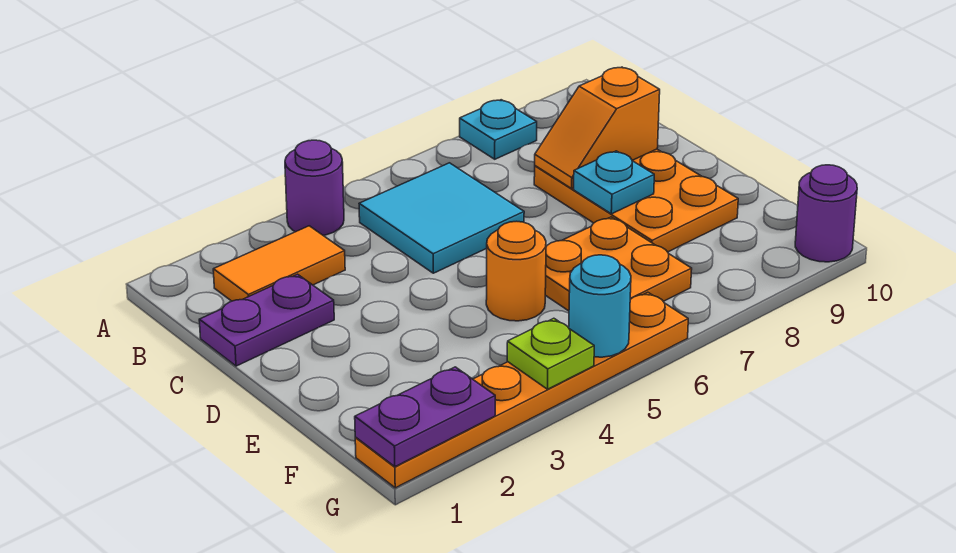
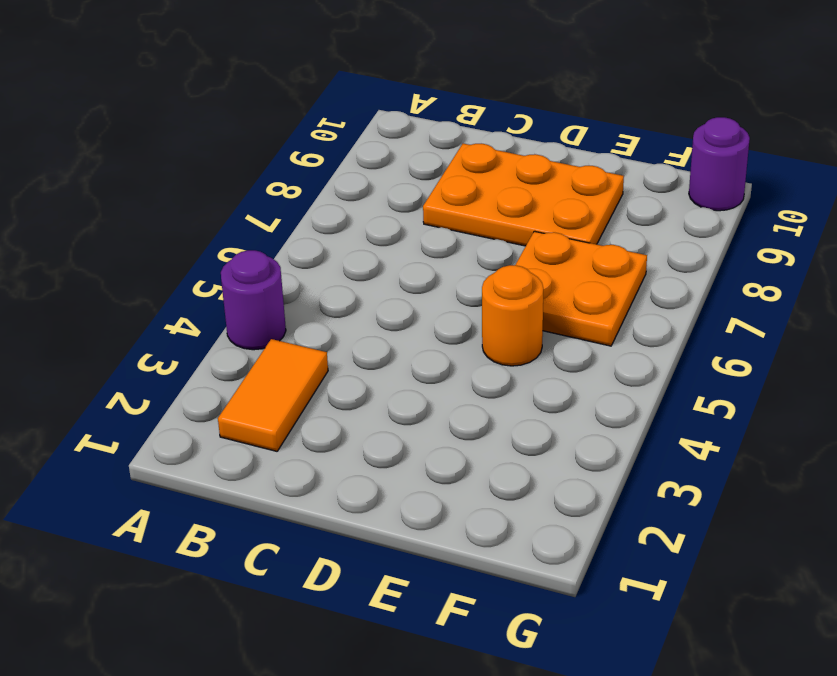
none -> cyan plate A8 level 1
none -> cyan tile B5:C6 level 1
none -> purple plate C1:C2 level 1

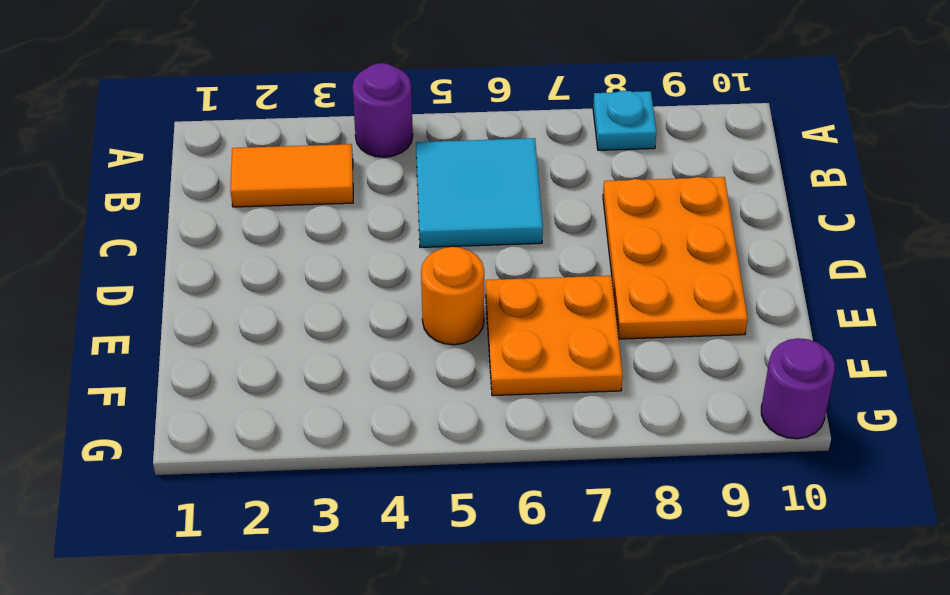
none -> purple plate C1:C2 level 1
none -> orange plate G1:G6 level 1
none -> orange slope C8:C9 level 2 top 9

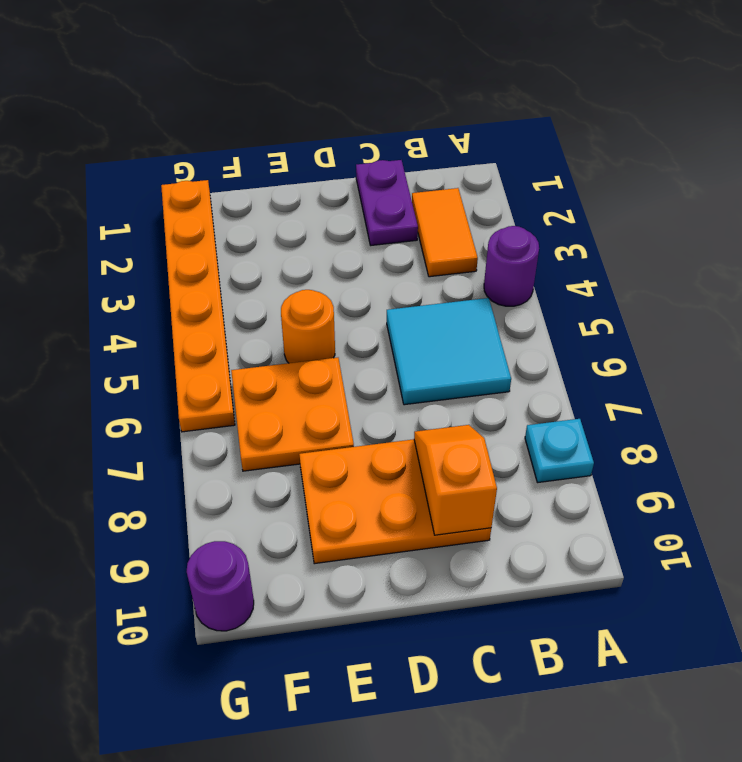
none -> cyan plate D8 level 2
none -> purple plate G1:G2 level 2
none -> lime plate G4 level 2

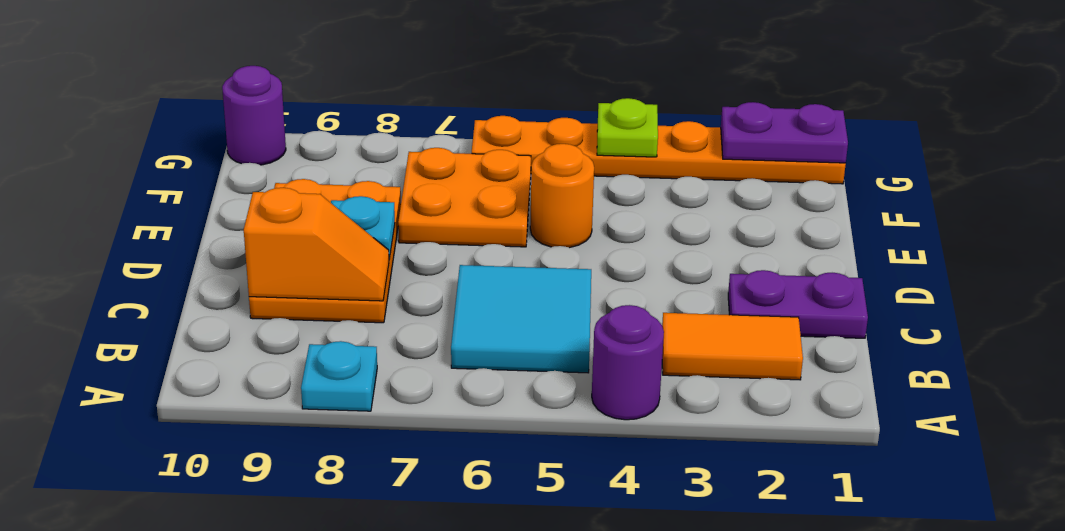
none -> cyan round brick G5 level 2

